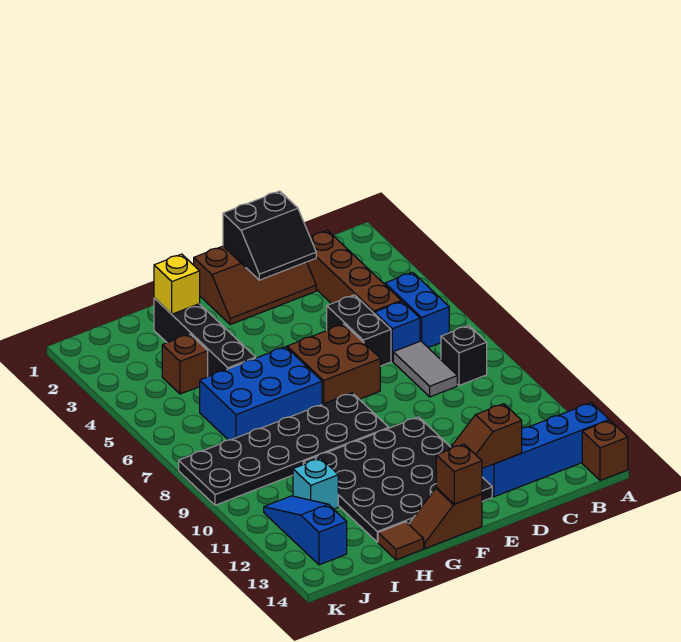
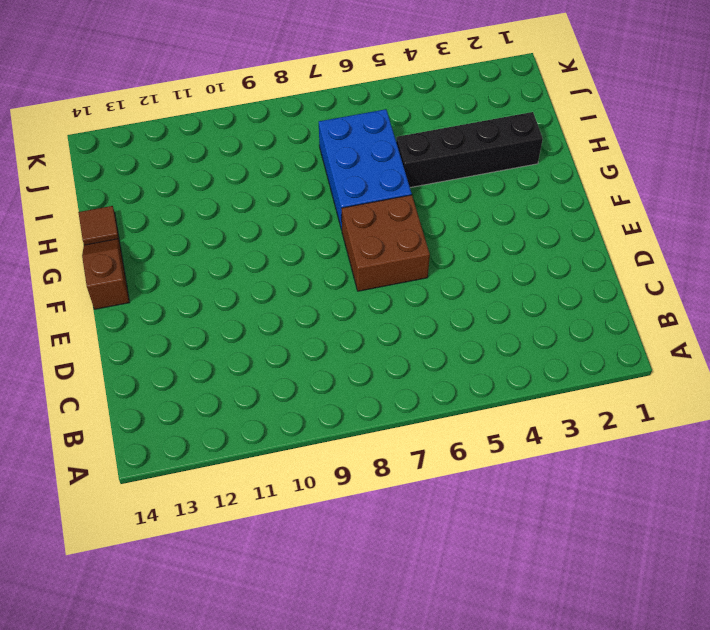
none -> blue brick A13:D13 level 1
none -> brown brick A14 level 1
none -> blue brick B5:B6 level 1

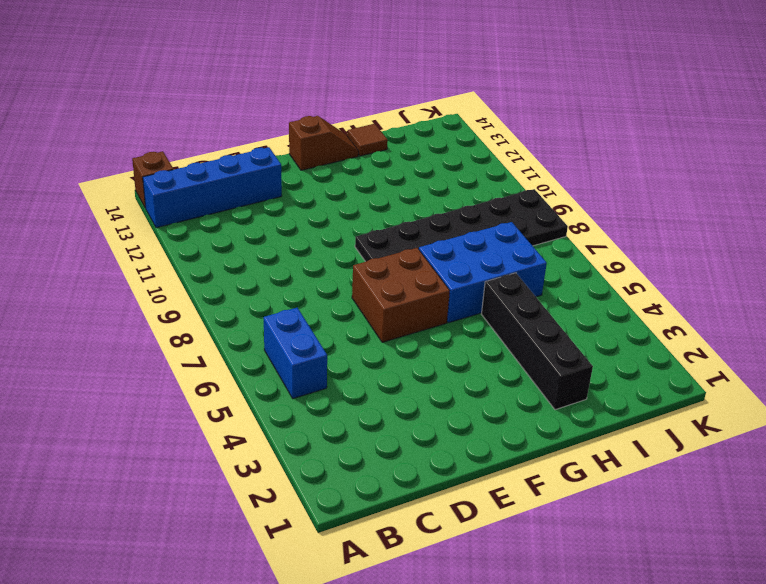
none -> black brick B8 level 1
none -> brown brick C2:C5 level 1
none -> blue brick C6 level 1

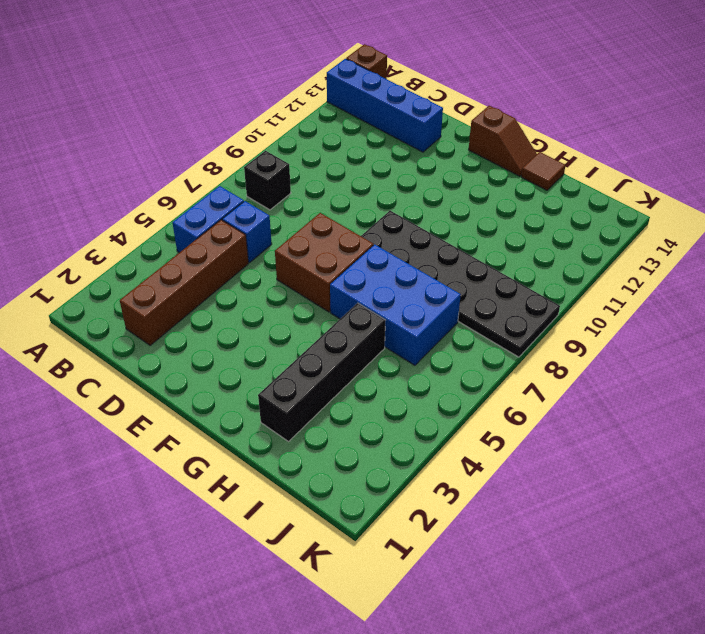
none -> grey tile C7:C8 level 1
none -> brown slope D1:F2 level 1 top 1
none -> black brick D5:D6 level 1

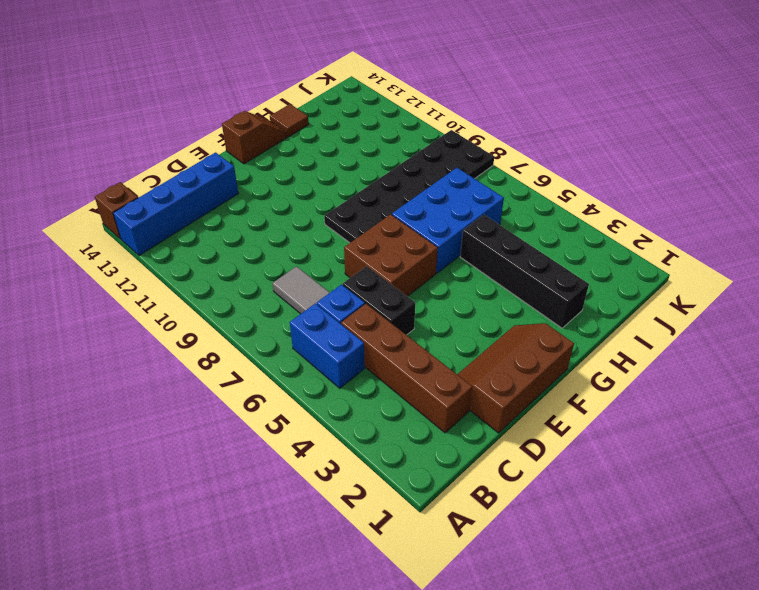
none -> black brick B8 level 1
none -> black plate E10:H13 level 1
none -> brown brick I4 level 1

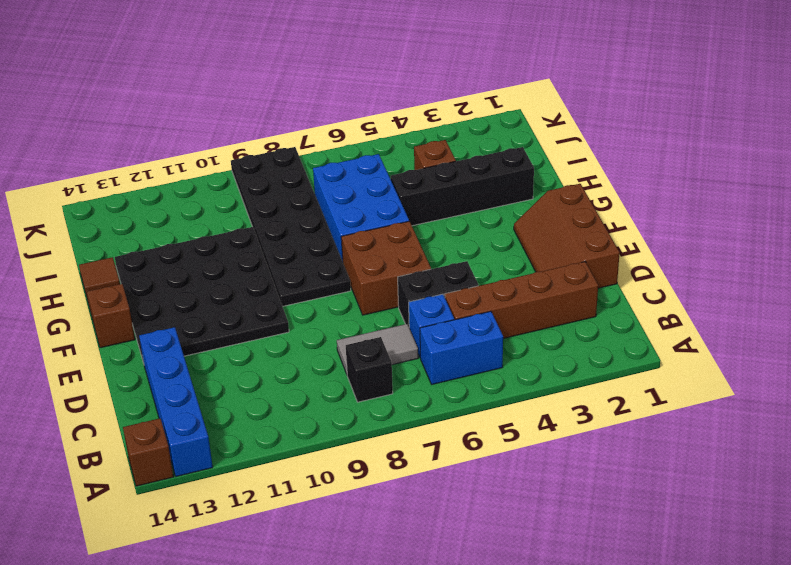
none -> cyan brick I11 level 1
none -> blue slope J11:J13 level 1 top 13
none -> black slope D1:E2 level 2 top 1

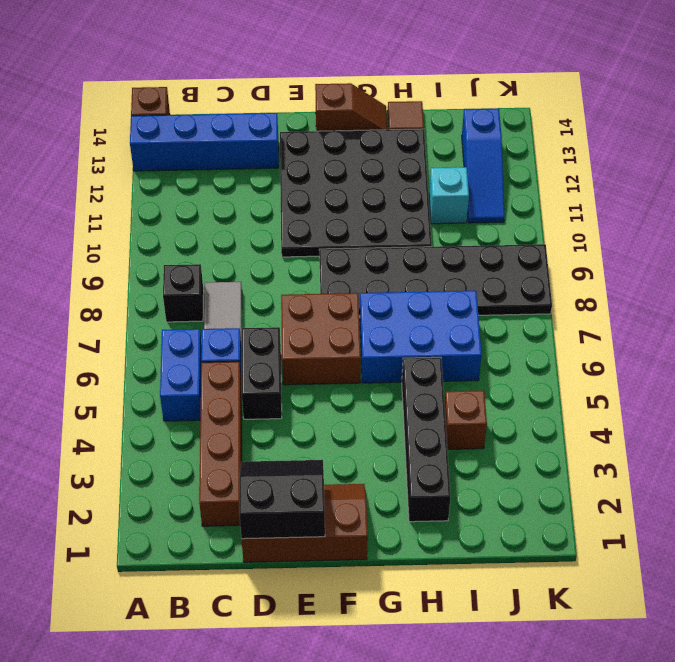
none -> brown slope D13:E13 level 2 top D
none -> brown brick F14 level 2
none -> yellow brick H2 level 2

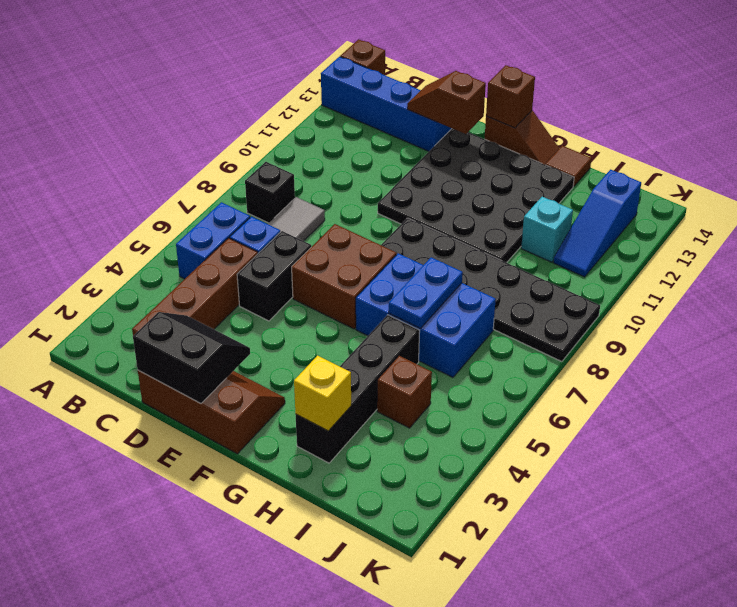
brown slope D13:E13 level 2 top E -> brown slope D13:E13 level 2 top D
blue plate H6:H7 level 2 -> none

